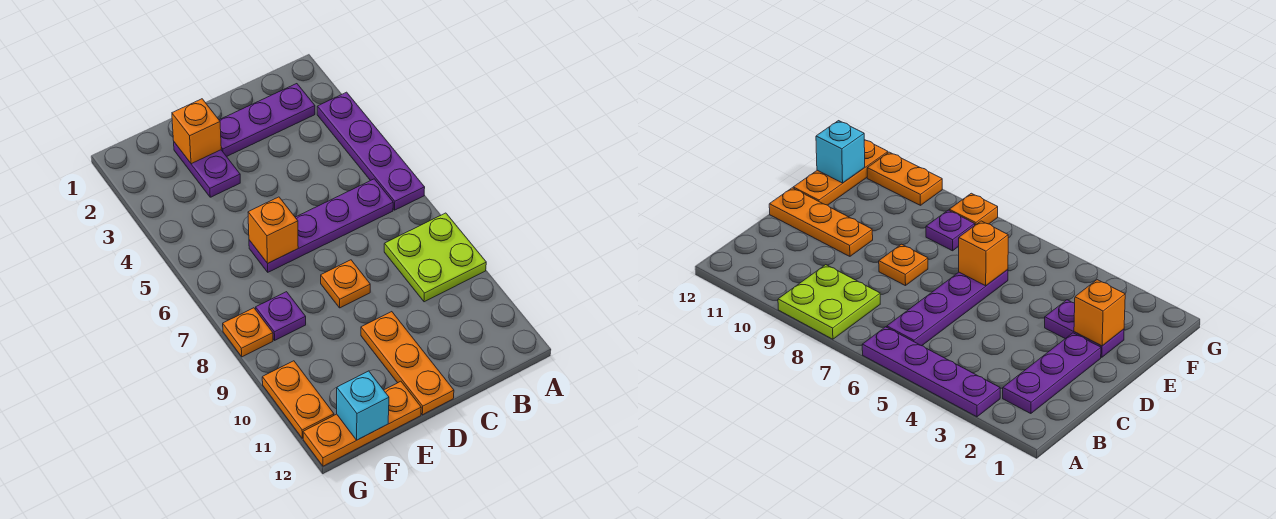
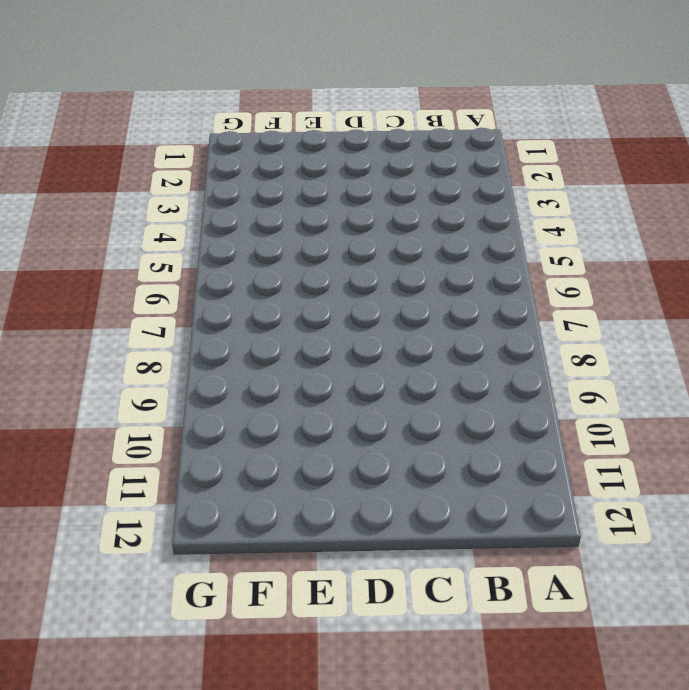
none -> purple plate A3:A6 level 1
none -> lime plate A8:B9 level 1
none -> purple plate B2:D2 level 1

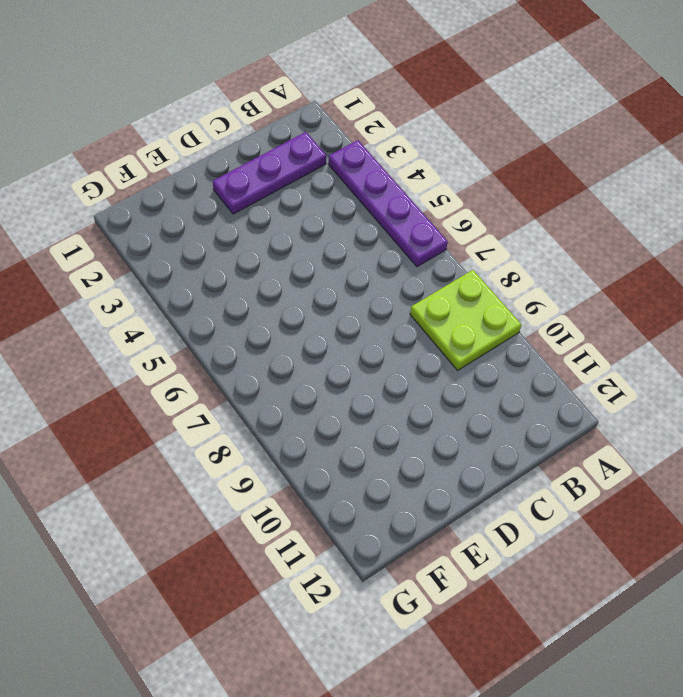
none -> purple plate B6:E6 level 1
none -> orange plate D8 level 1
none -> orange plate D10:D12 level 1

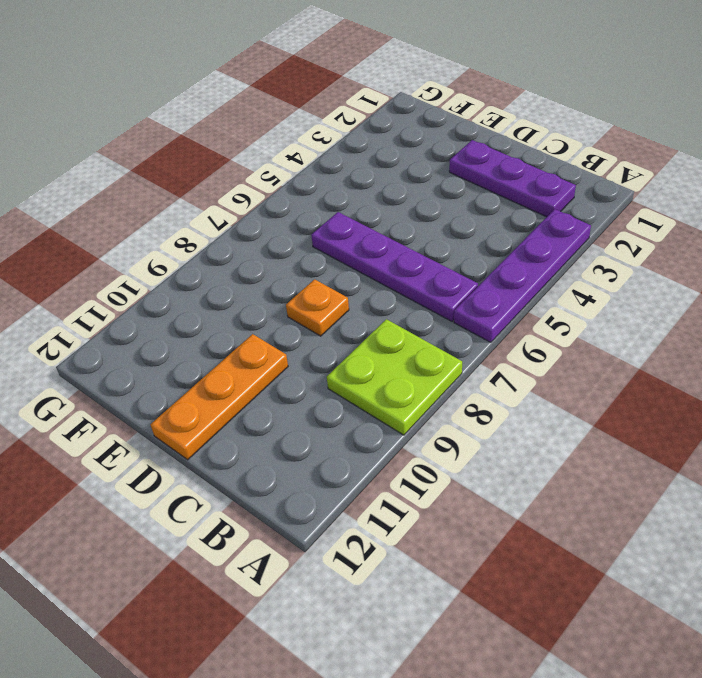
none -> purple plate E2:E3 level 1
none -> orange plate E12:G12 level 1
none -> purple plate F8 level 1

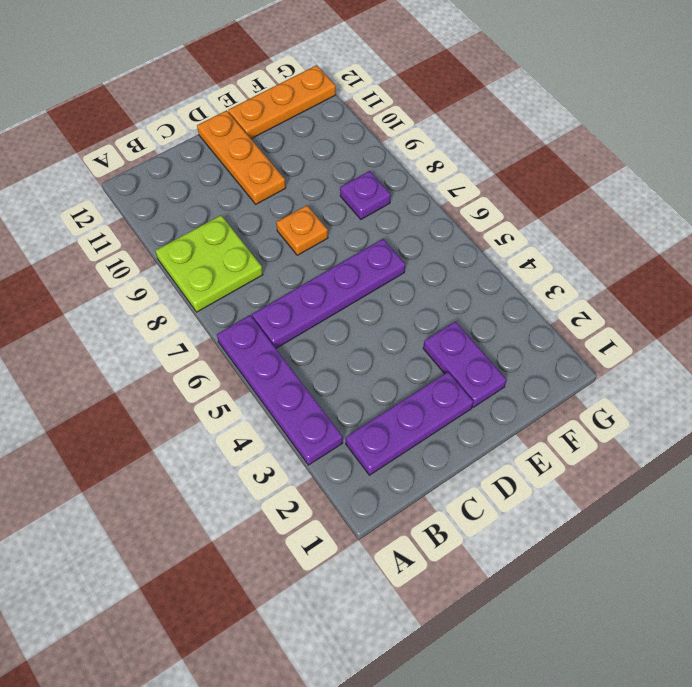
none -> orange plate G8 level 1
none -> orange plate G10:G11 level 1
none -> orange brick E2 level 2

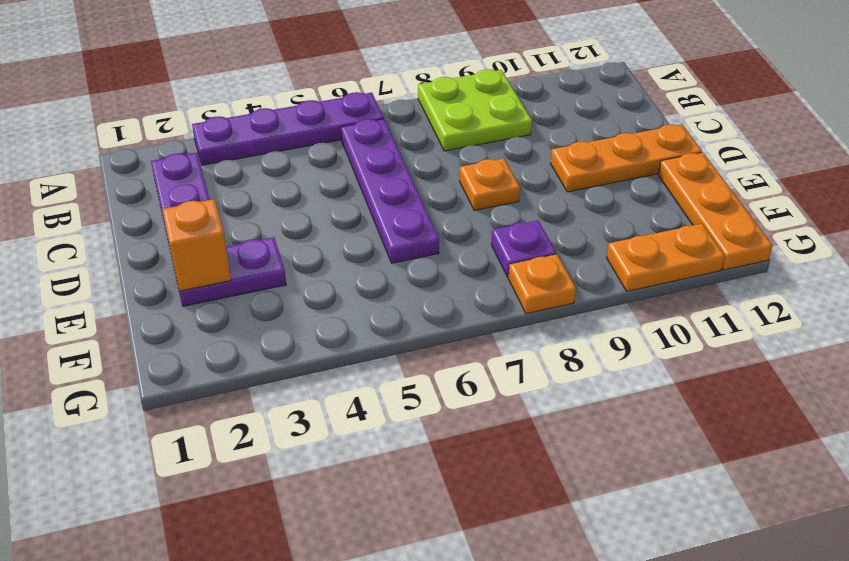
none -> orange brick E6 level 2
none -> cyan brick F12 level 2

